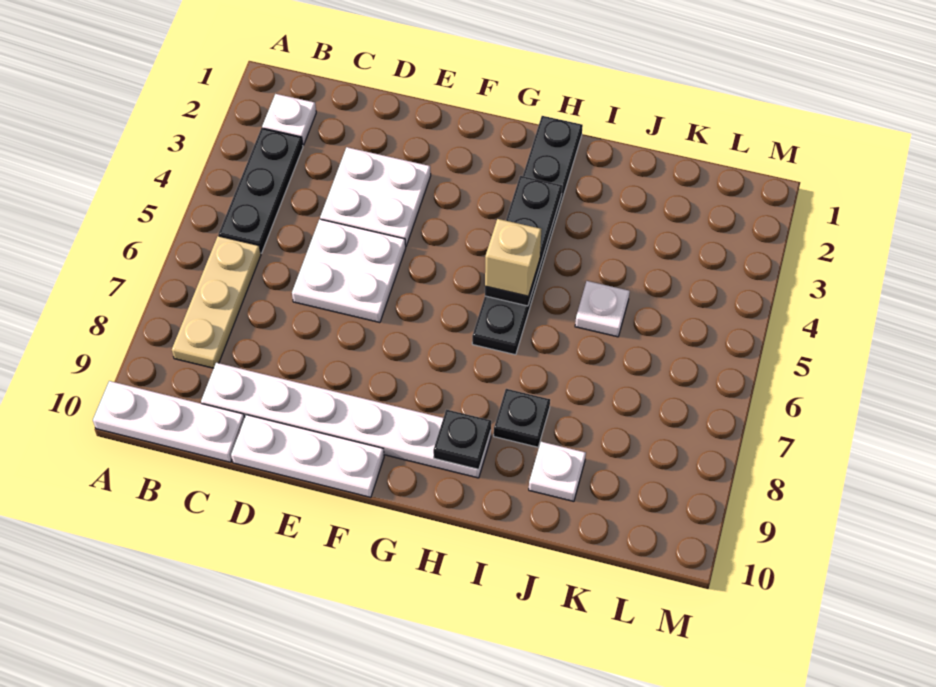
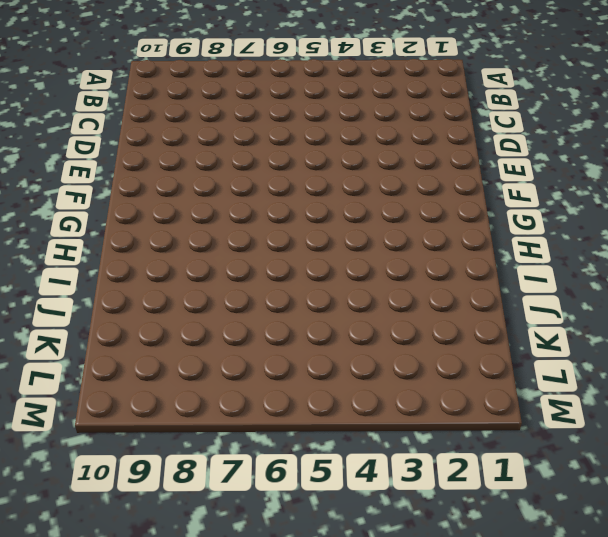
none -> white plate A10:C10 level 1
none -> white plate B2 level 1
none -> black plate B3:B5 level 1

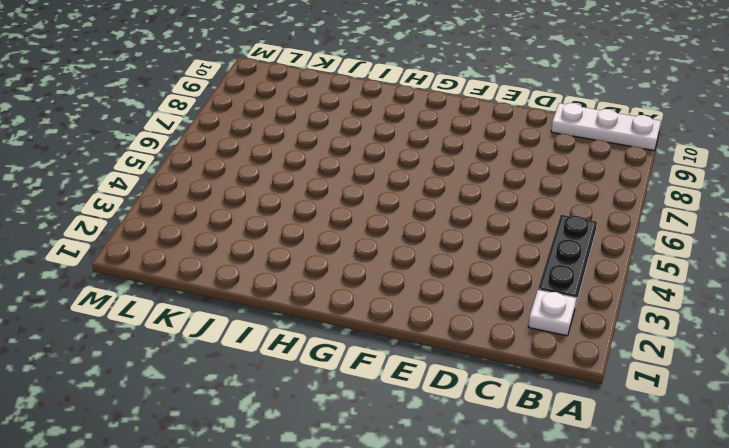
none -> tan plate B6:B8 level 1
none -> white plate C9:H9 level 1
none -> white plate D3:E4 level 1

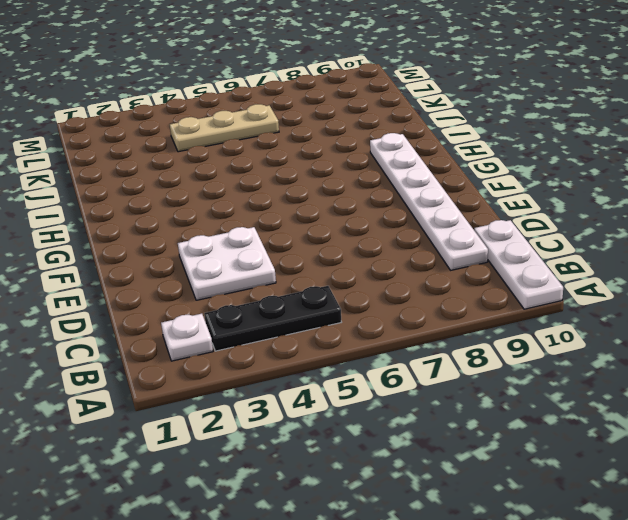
tan plate K4:K6 level 1 -> tan plate B6:B8 level 1
none -> white plate D5:E6 level 1
none -> white plate D10:F10 level 1
none -> black plate H1:H6 level 1

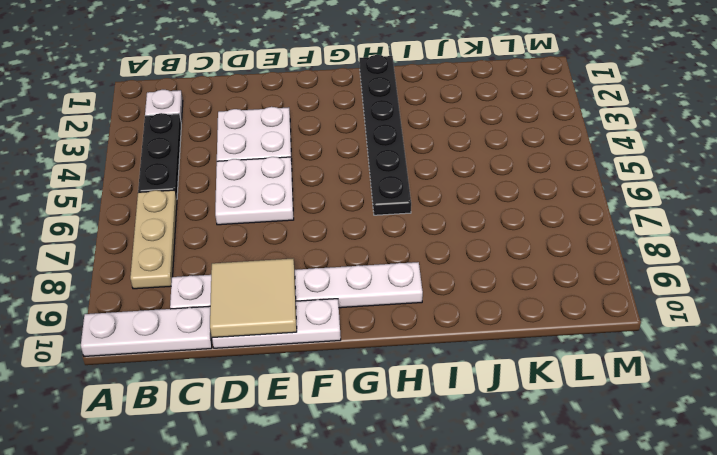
tan tile D9:E10 level 2 -> none
none -> black plate I8 level 1
none -> white plate J5 level 1
none -> white plate J9 level 1

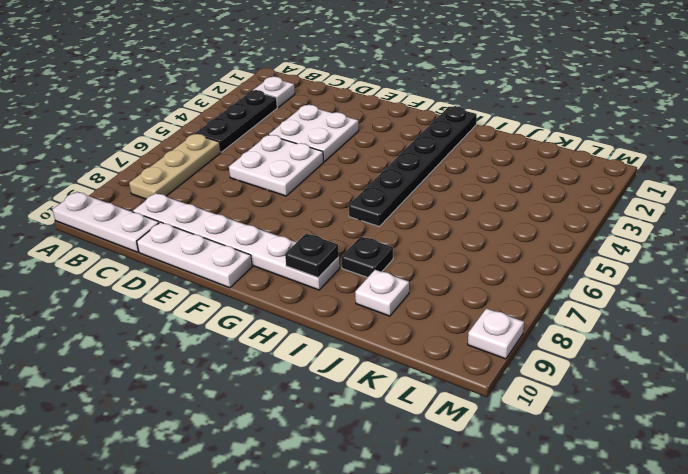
white plate M9 level 1 -> white plate J5 level 1
none -> black plate H3:H5 level 2
none -> tan brick H5 level 3

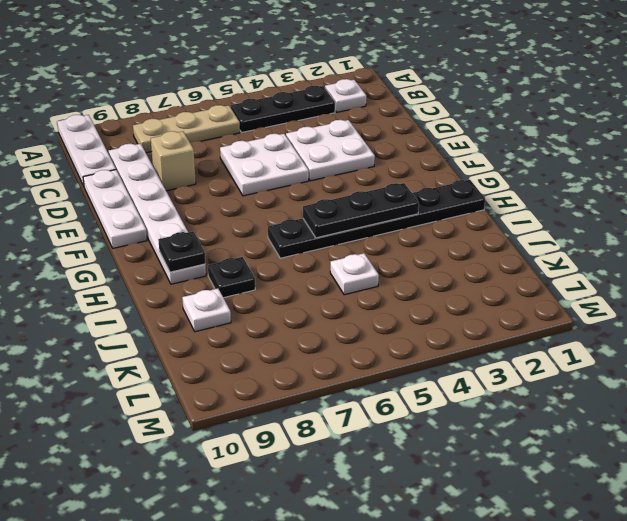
tan brick D8 level 1 -> tan brick H5 level 3

